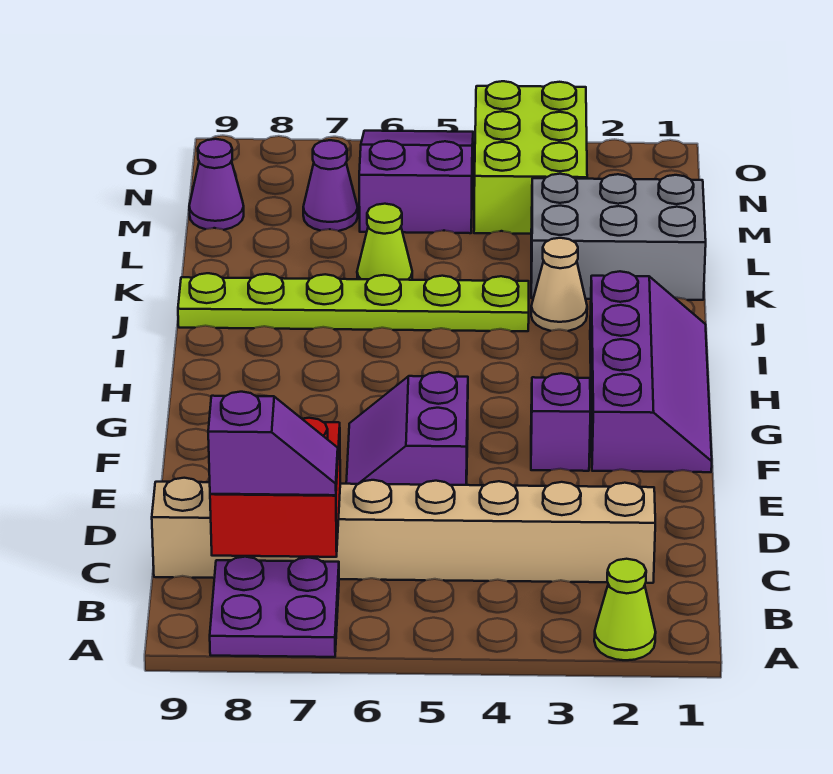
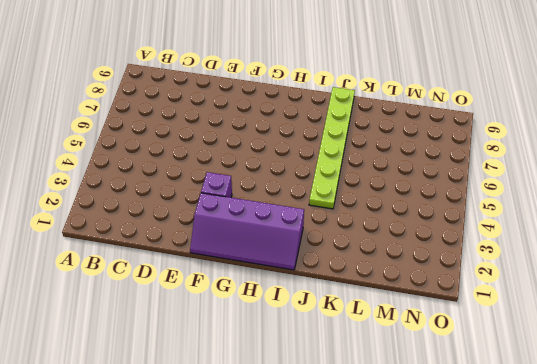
none -> lime cone A2 level 1
none -> purple plate A7:B8 level 1
none -> tan brick C2:C9 level 1

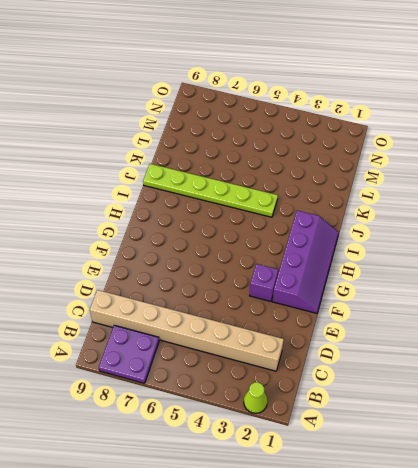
none -> purple slope E5:F6 level 1 top 5
none -> tan cone J3 level 1
none -> grey brick K1:L3 level 1

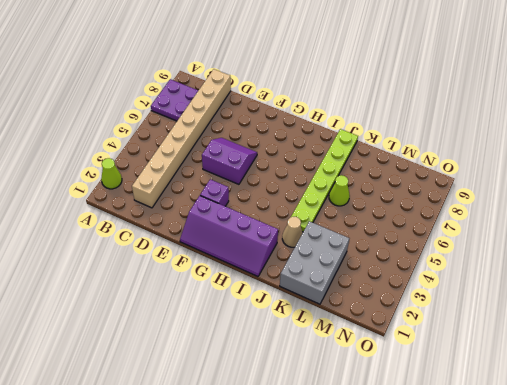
none -> lime brick M3:O4 level 1
none -> purple slope M5:O6 level 1 top M
none -> purple cone M7 level 1

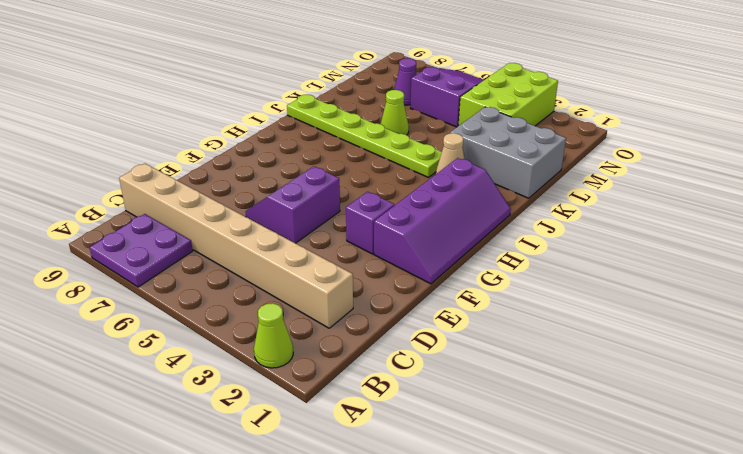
none -> purple cone M9 level 1
none -> red brick B7:C8 level 2
none -> purple slope B7:B8 level 3 top 8

